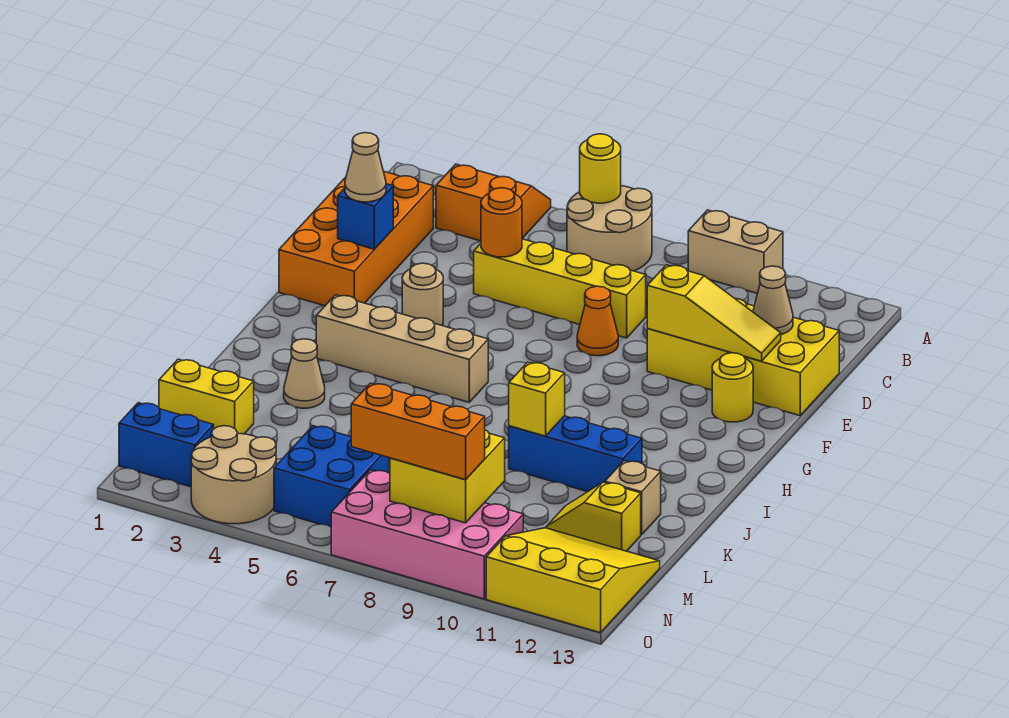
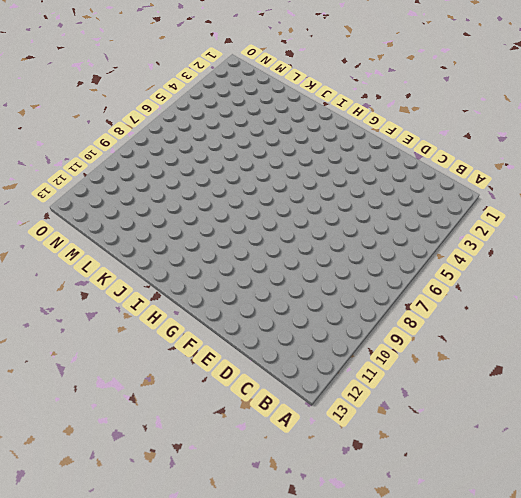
none -> orange slope A3:B4 level 1 top B
none -> tan round brick A6:B7 level 1
none -> tan brick A9:A10 level 1

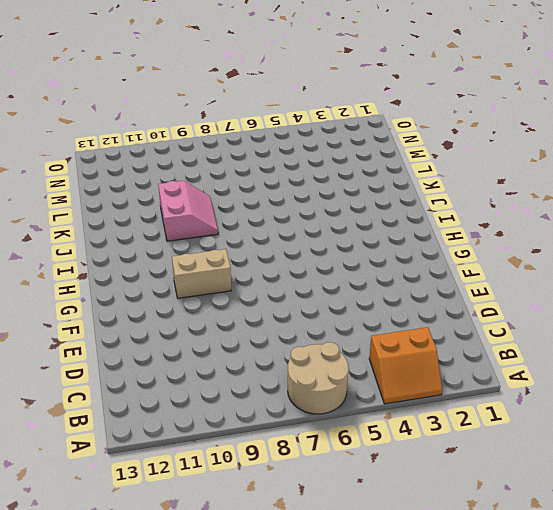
tan brick G9:G10 level 1 -> tan brick A9:A10 level 1
pink slope J9:K10 level 1 top 10 -> blue brick J9:J11 level 1
none -> orange brick C1:F2 level 1
none -> yellow brick D5:D8 level 1
none -> yellow brick D10:E13 level 1

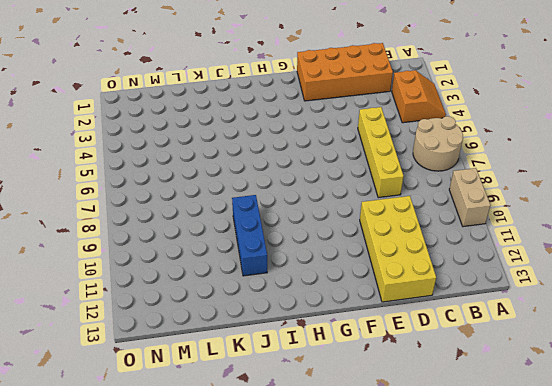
none -> orange cone E8 level 1
none -> tan round brick F4 level 1
none -> yellow round brick F12 level 1

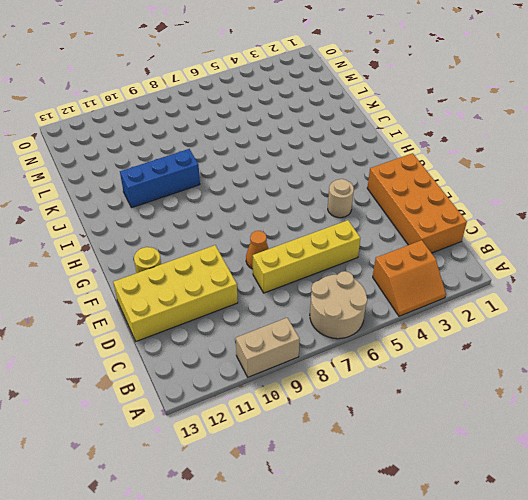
none -> tan brick H3:H6 level 1
none -> tan cone J3 level 1
none -> tan brick K12 level 1

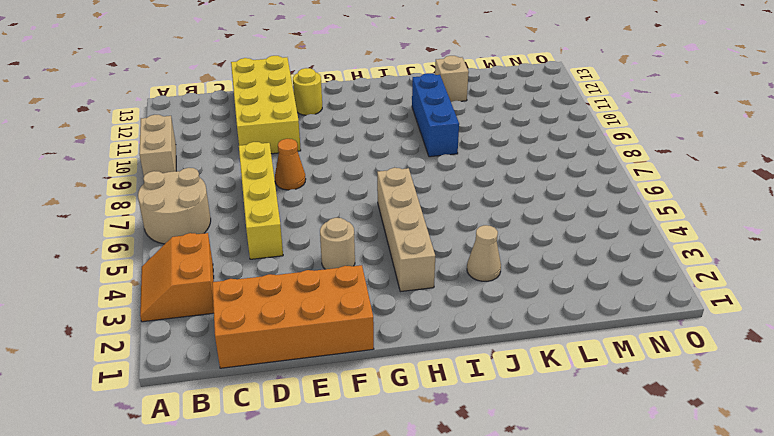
none -> yellow brick L1:L2 level 1
none -> yellow slope L11:L12 level 1 top 12
none -> blue brick M5:N6 level 1

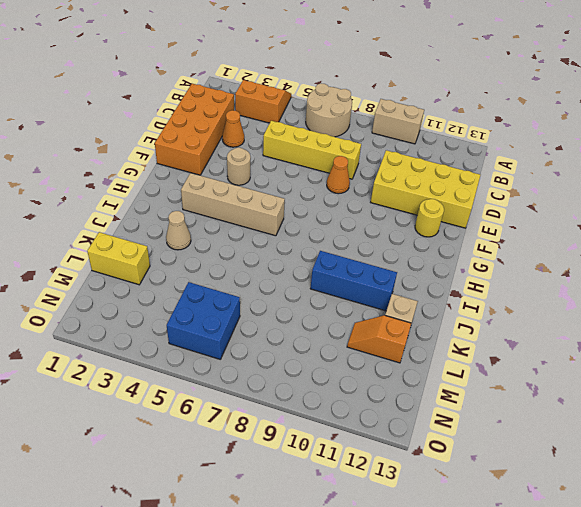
orange cone D3 level 1 -> none
orange slope L11:L12 level 1 top 12 -> yellow slope L11:L12 level 1 top 12
none -> yellow slope M11:O13 level 1 top O
none -> blue brick N1:N2 level 1
none -> tan round brick N3:O4 level 1

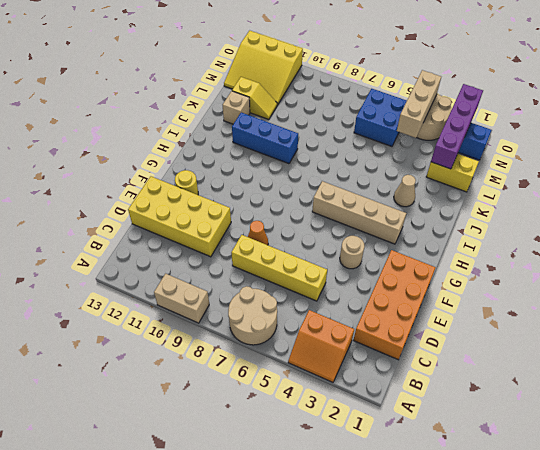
purple brick L2:O2 level 2 -> none
tan brick M4:O4 level 2 -> none
none -> pink brick N7:O10 level 1
none -> yellow round brick A6 level 2
none -> orange round brick D5 level 2

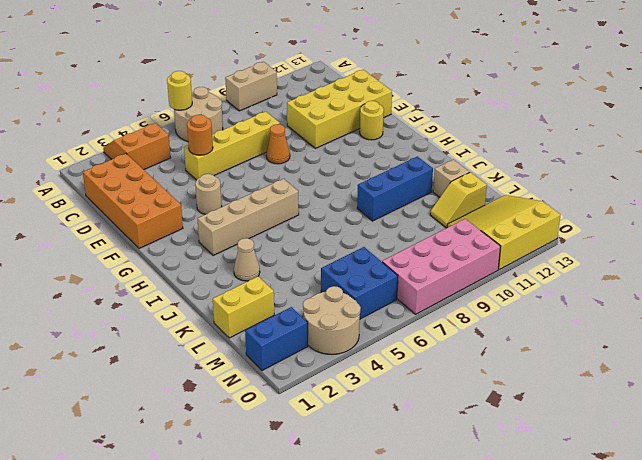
none -> tan cone D12 level 2
none -> blue brick E2 level 2
none -> yellow slope E10:E12 level 2 top 10

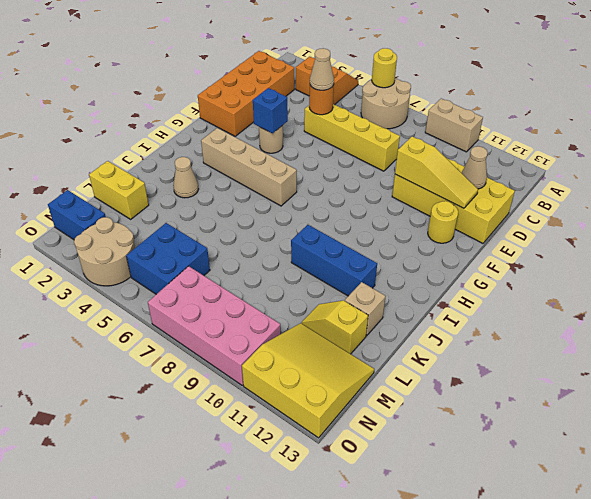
tan cone D5 level 3 -> tan cone E2 level 3
blue brick F4 level 2 -> blue brick E2 level 2
none -> orange cone E8 level 1
none -> yellow brick J9 level 2
none -> yellow brick M8:N9 level 2

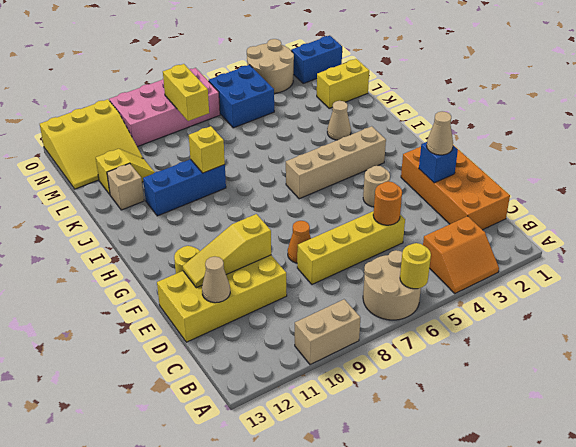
yellow brick M8:N8 level 2 -> yellow brick M8:N9 level 2
none -> orange brick N7:N9 level 3

